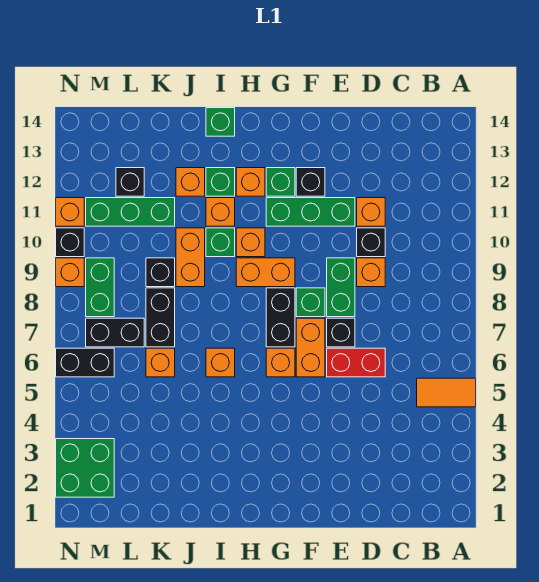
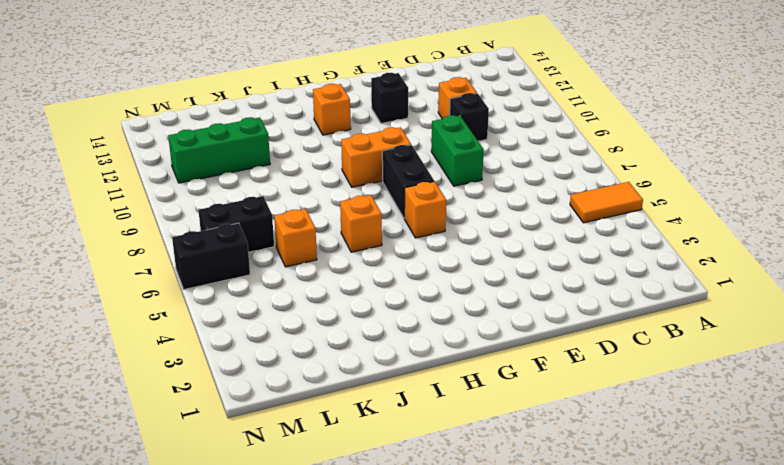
none -> red brick D6:E6 level 1
none -> orange brick D9 level 1
none -> black brick E7 level 1
none -> green brick E11:G11 level 1

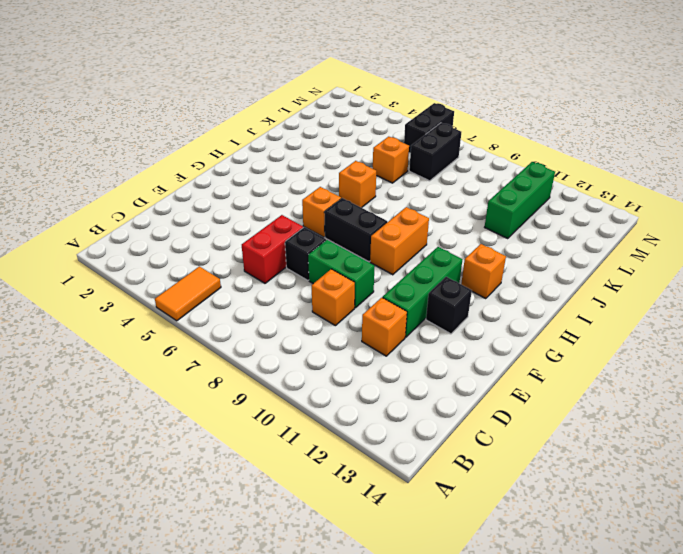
none -> black brick D10 level 1
none -> orange brick F6:F7 level 1
none -> green brick F8 level 1
none -> green brick G12 level 1

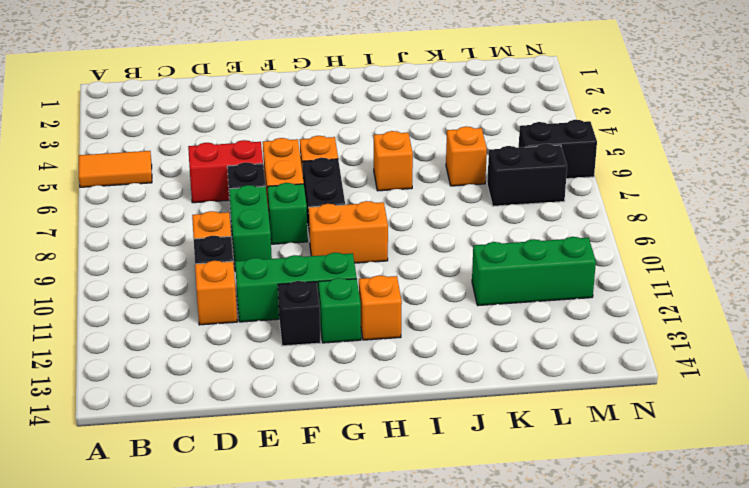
none -> orange brick H10 level 1
none -> green brick I10 level 1
none -> orange brick I11 level 1
none -> green brick I12 level 1

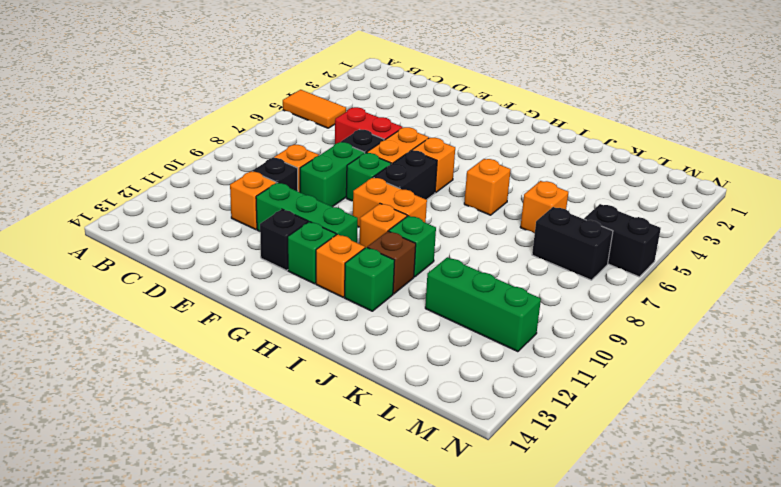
brown brick I11 level 1 -> orange brick I11 level 1
none -> green brick I14 level 1
none -> orange brick J9:J10 level 1
none -> orange brick J12 level 1
none -> black brick K7:K8 level 1

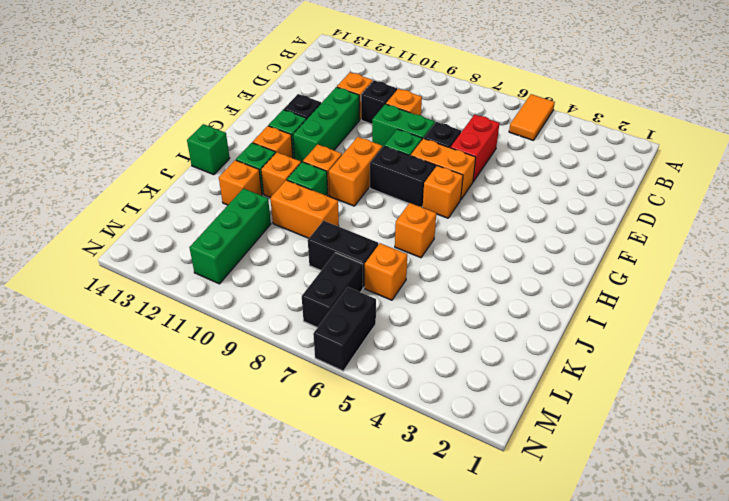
none -> black brick K9 level 1
none -> black brick L12 level 1
none -> green brick M2:N3 level 1
none -> green brick M8:M9 level 1

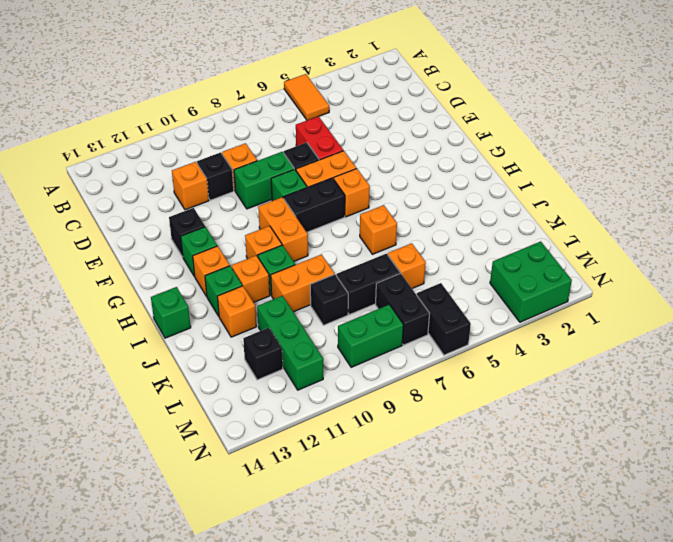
none -> green brick E11:G11 level 1
none -> orange brick N9 level 1
none -> black brick N10 level 1
none -> orange brick N11 level 1

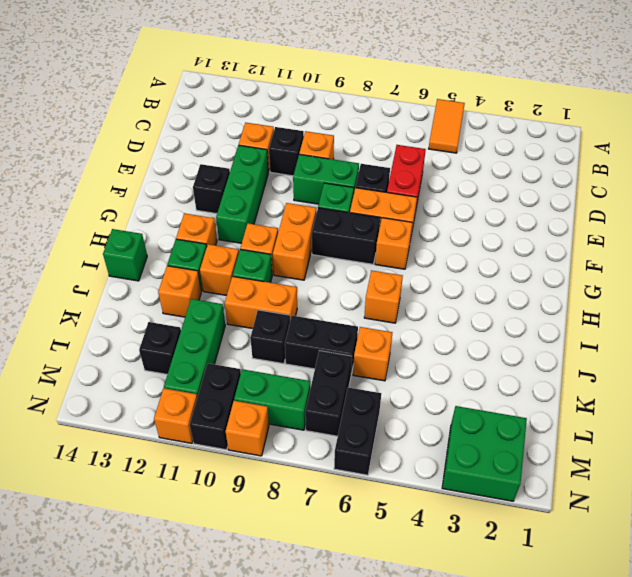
black brick M10:N10 level 1 -> black brick N10 level 1
none -> green brick G12 level 1

